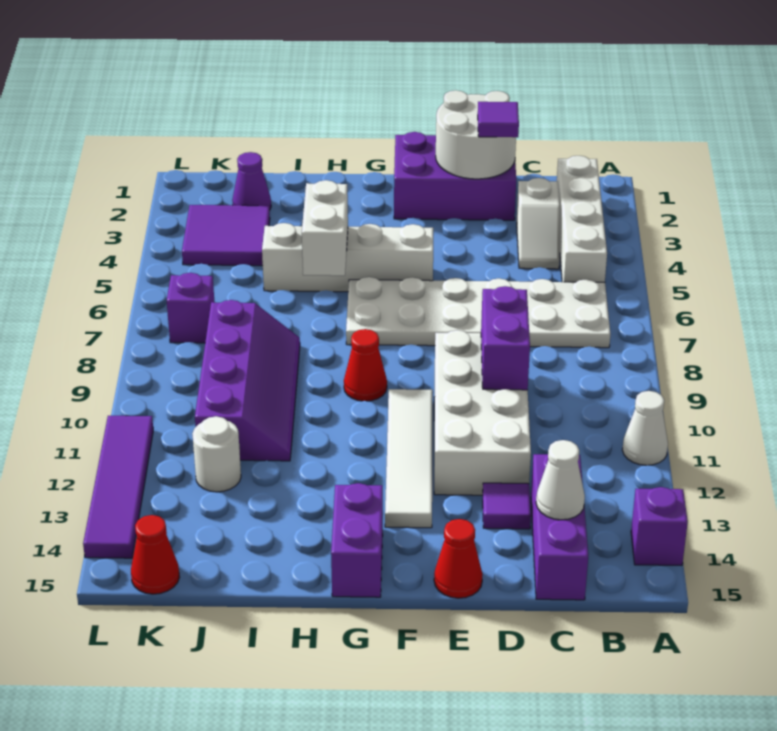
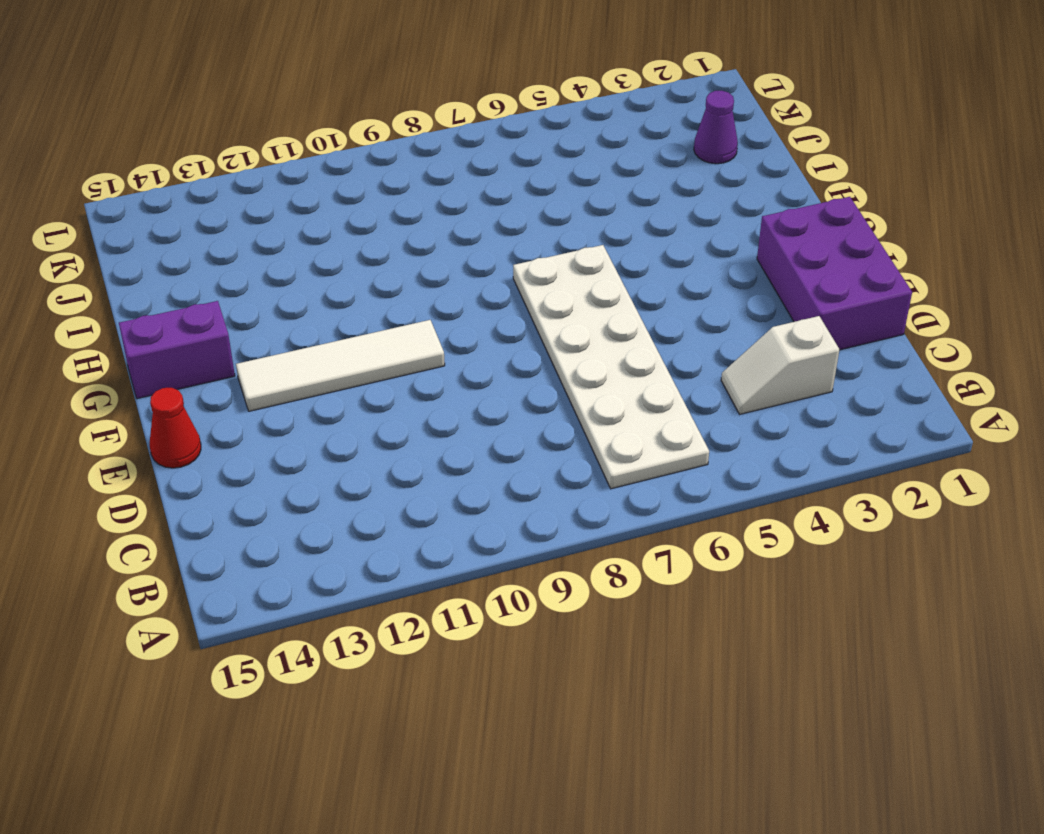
none -> white cone A11 level 1
none -> purple brick A14 level 1
none -> white brick B2:B5 level 1

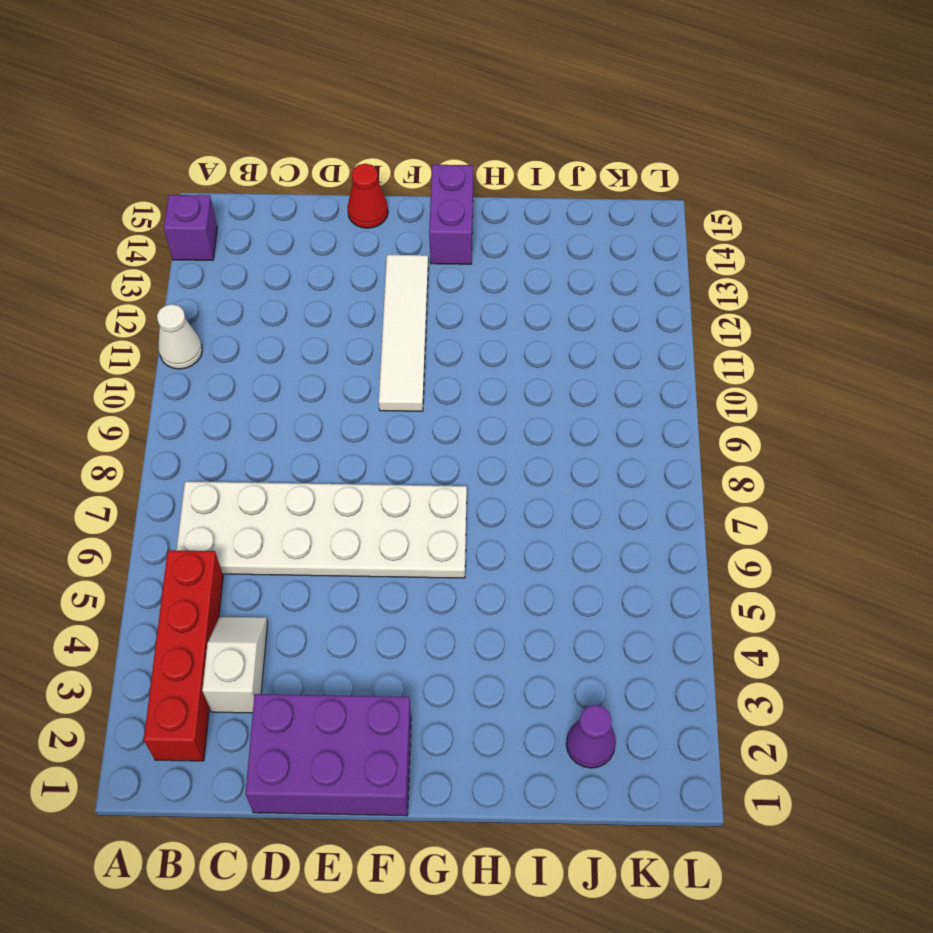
red brick B2:B5 level 1 -> white brick B2:B5 level 1
none -> purple brick C13:C15 level 1
none -> white brick D9:E12 level 1
none -> purple tile D13 level 1

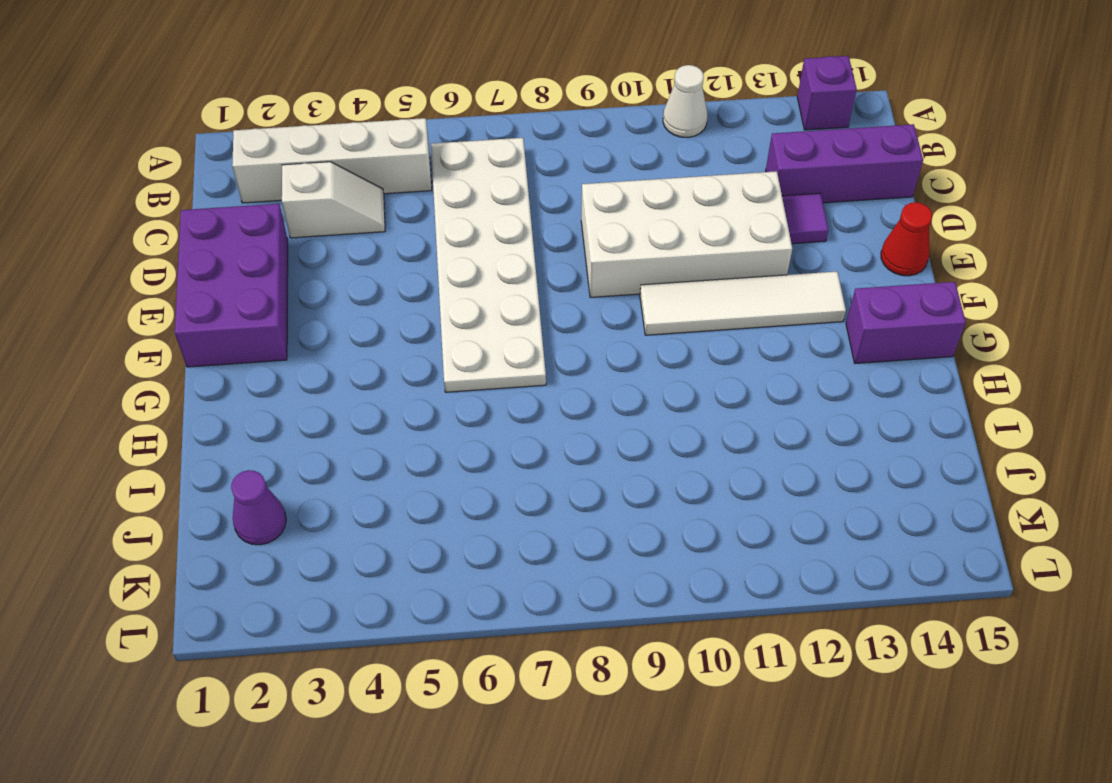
none -> white brick F5:I5 level 1
none -> red cone G9 level 1
none -> purple slope I8:J11 level 1 top J

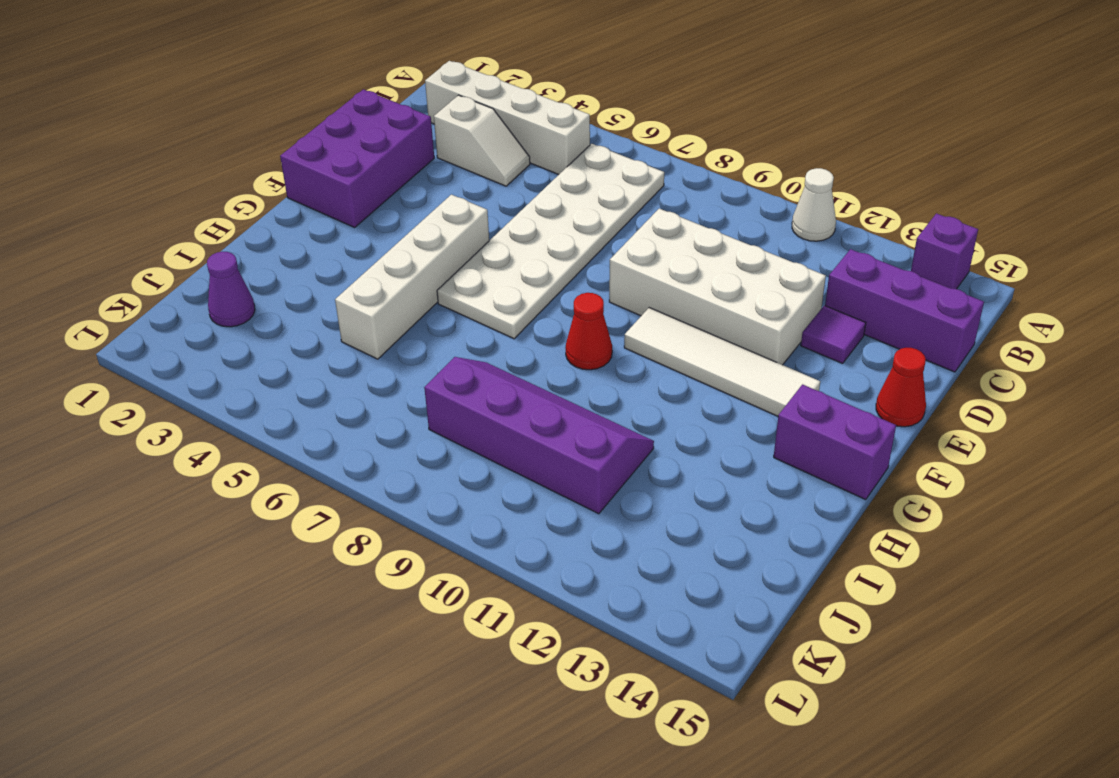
none -> purple tile J3:K4 level 1
none -> white round brick J12 level 1
none -> purple brick K7 level 1

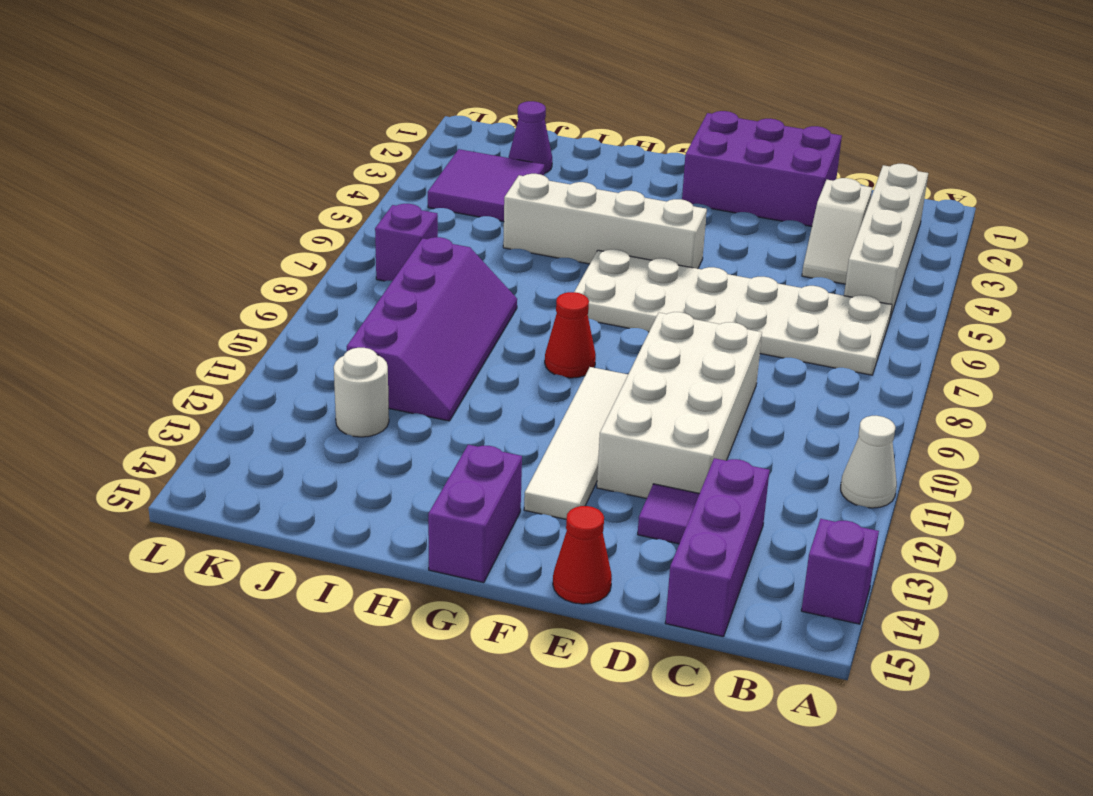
none -> red cone K15 level 1
none -> purple tile L11:L14 level 1
none -> white cone C14 level 2

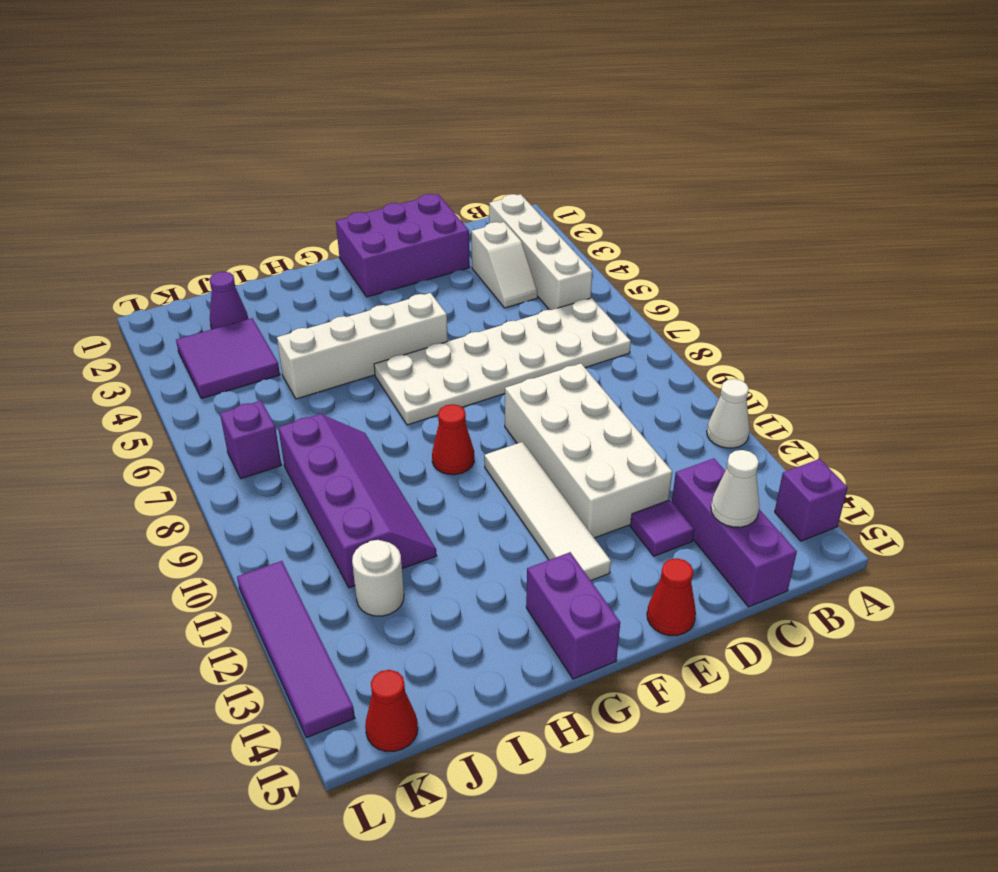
none -> white round brick D1:E2 level 2
none -> purple brick D9:D10 level 2
none -> white brick H5:H6 level 2

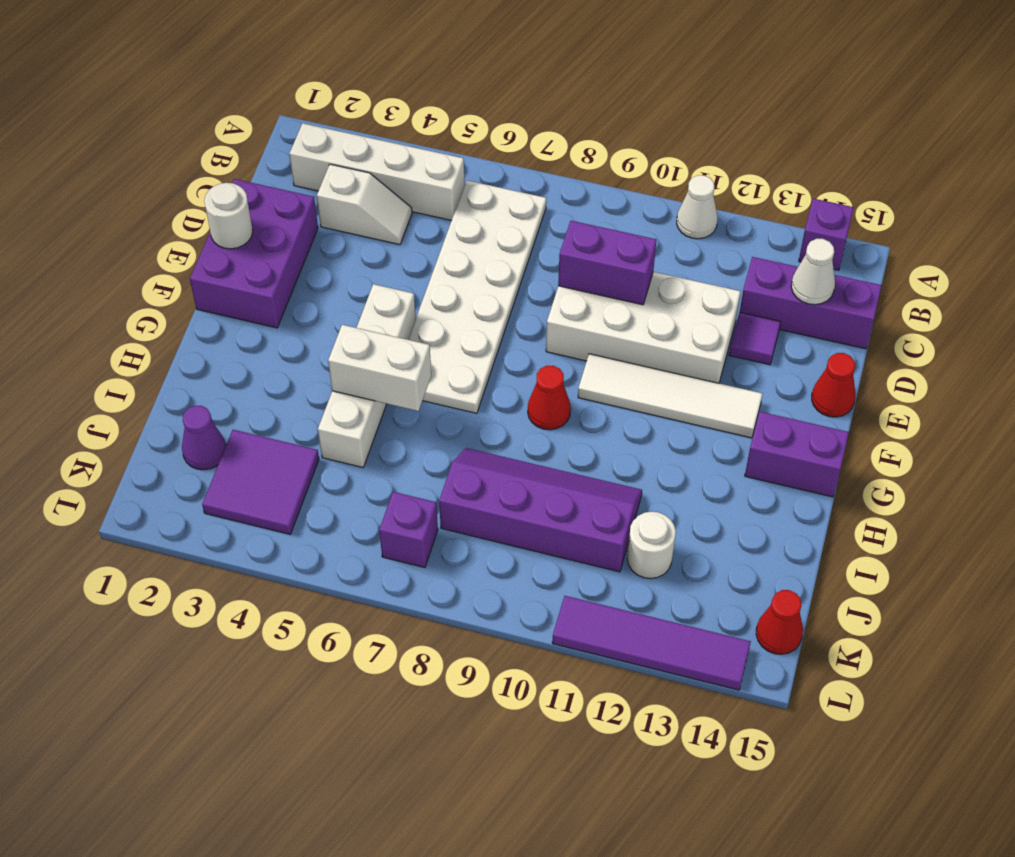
white round brick E1 level 2 -> white round brick D1:E2 level 2
none -> purple tile D2 level 3

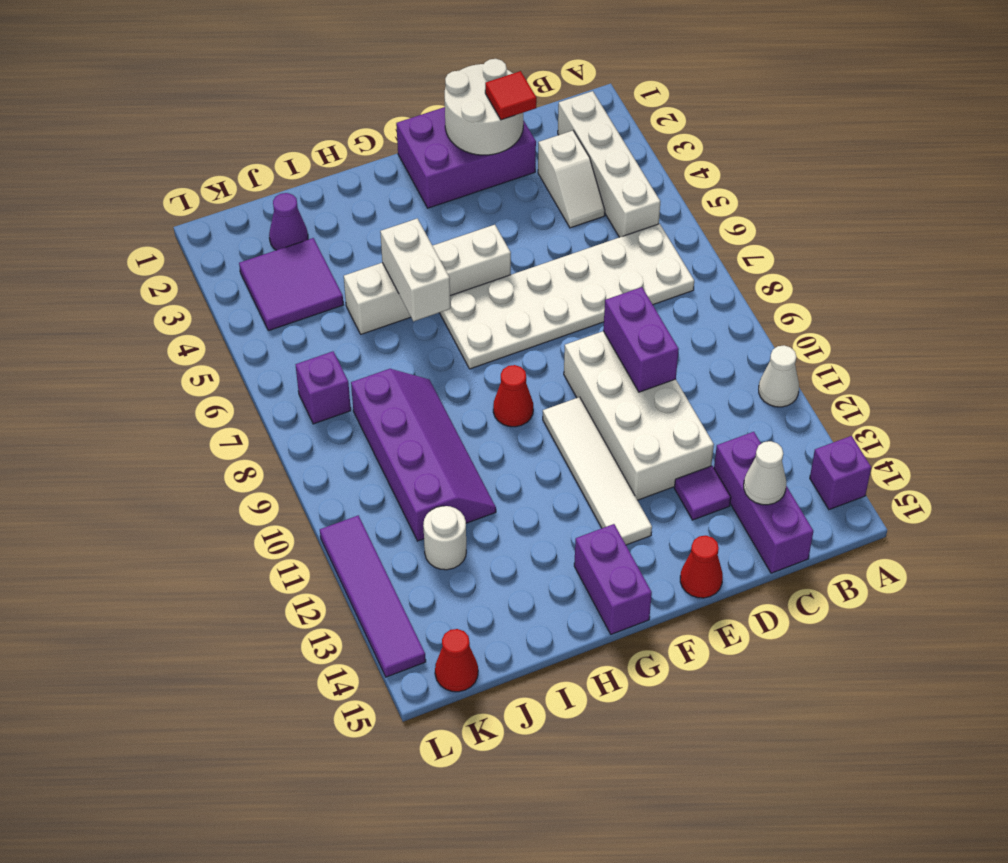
red tile D2 level 3 -> purple tile D2 level 3

